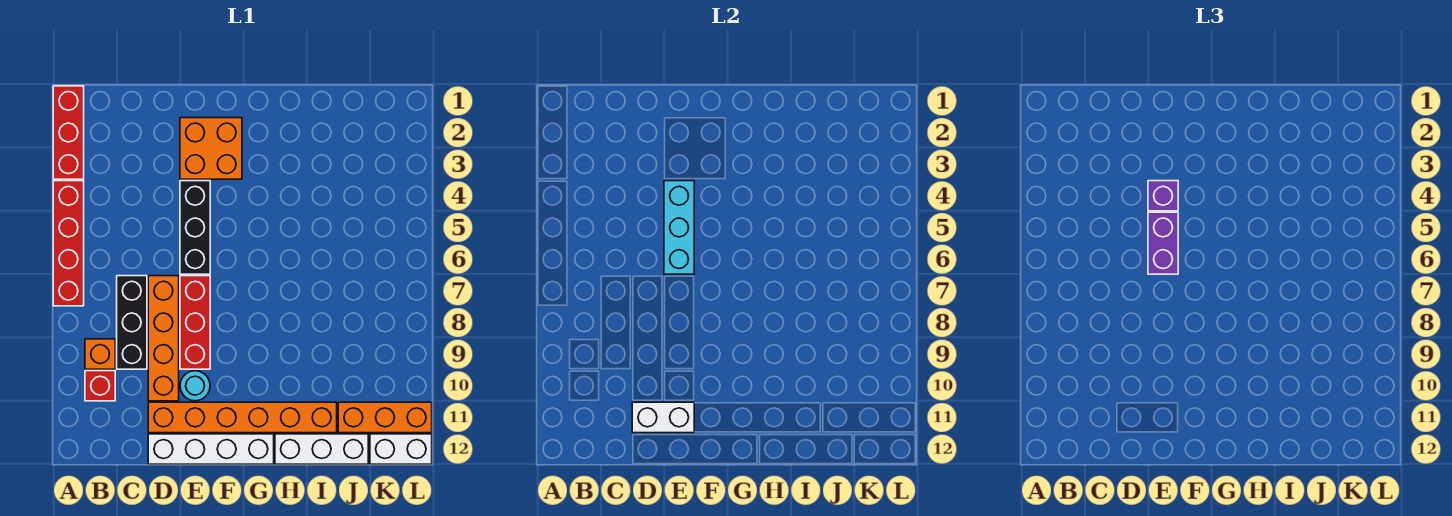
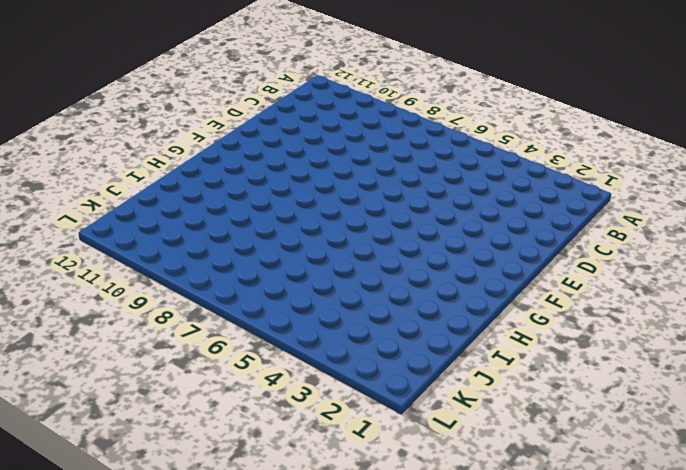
none -> red brick A1:A3 level 1
none -> red brick A4:A7 level 1
none -> orange brick B9 level 1

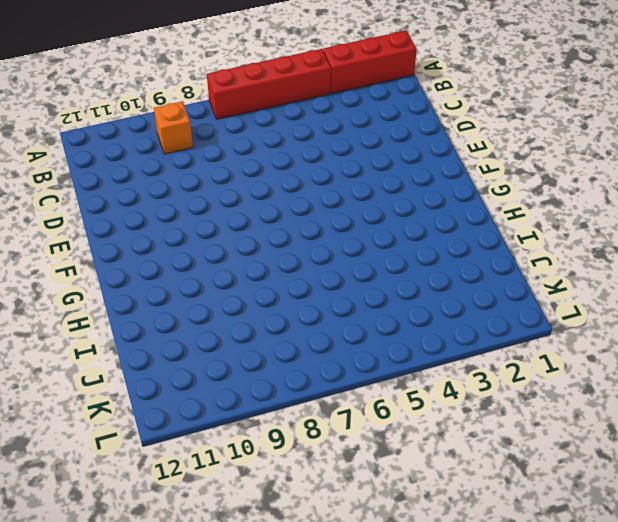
none -> red brick B10 level 1
none -> black brick C7:C9 level 1
none -> orange brick D7:D10 level 1

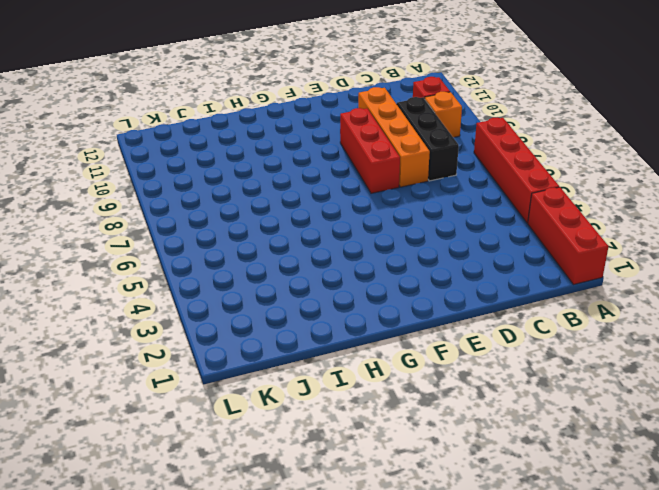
none -> orange brick D11:I11 level 1
none -> white brick D12:G12 level 1
none -> orange brick E2:F3 level 1

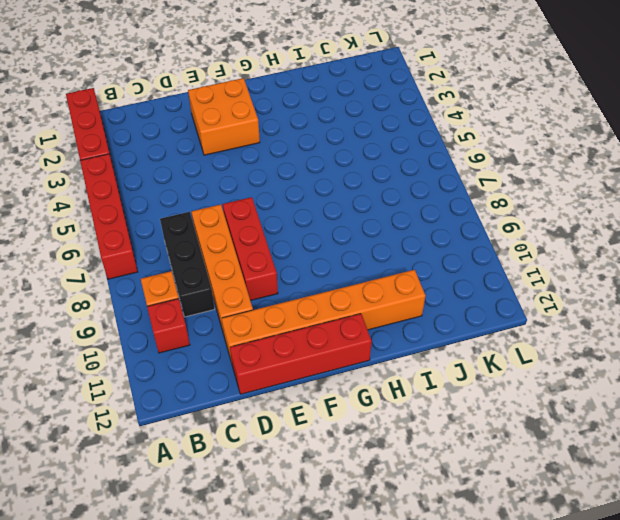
red brick D12:G12 level 1 -> white brick D12:G12 level 1
none -> black brick E4:E6 level 1
none -> cyan round brick E10 level 1
none -> white brick H12:J12 level 1

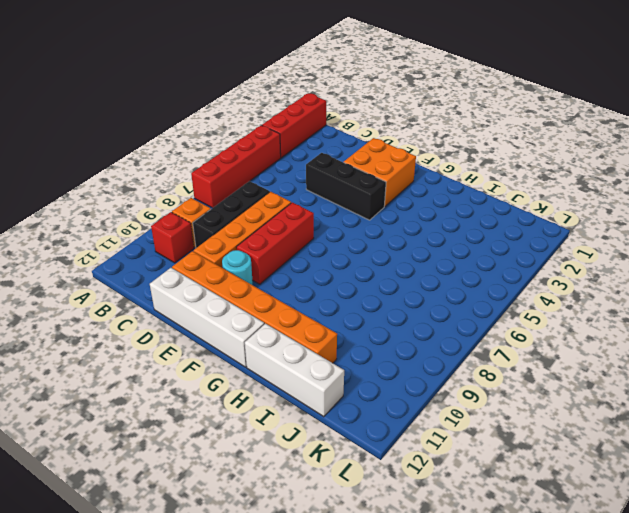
black brick D4:F4 level 1 -> black brick E4:E6 level 1
none -> orange brick J11:L11 level 1
none -> white brick K12:L12 level 1
none -> white brick D11:E11 level 2

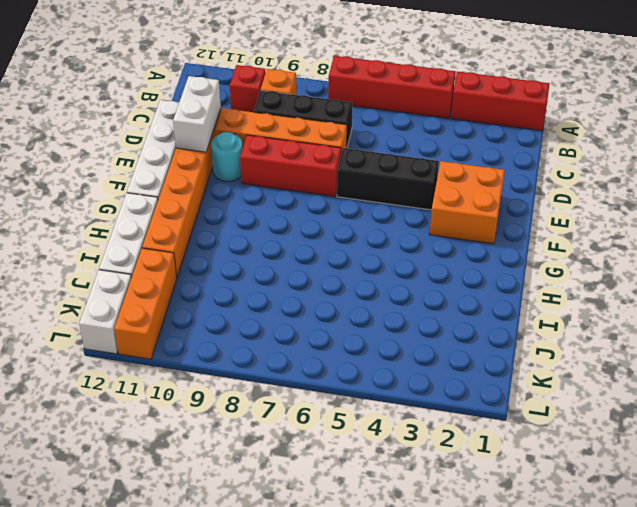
none -> cyan brick E4:E6 level 2
none -> purple brick E4 level 3
none -> purple brick E5:E6 level 3

